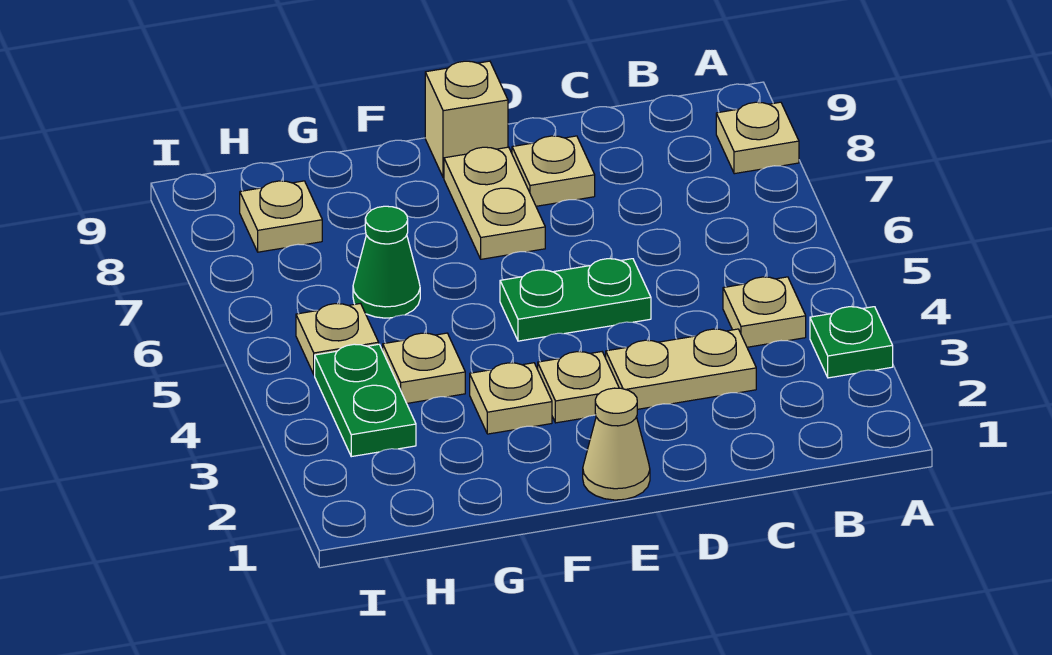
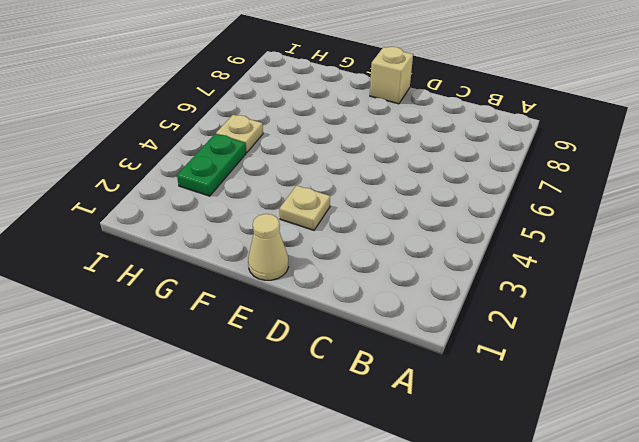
none -> green plate A3 level 1
none -> tan plate A8 level 1
none -> tan plate B4 level 1

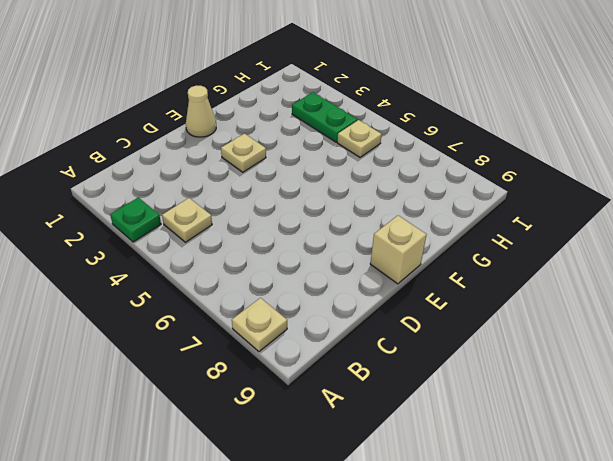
none -> tan plate C3:D3 level 1
none -> green plate D5:E5 level 1
none -> tan plate D8 level 1

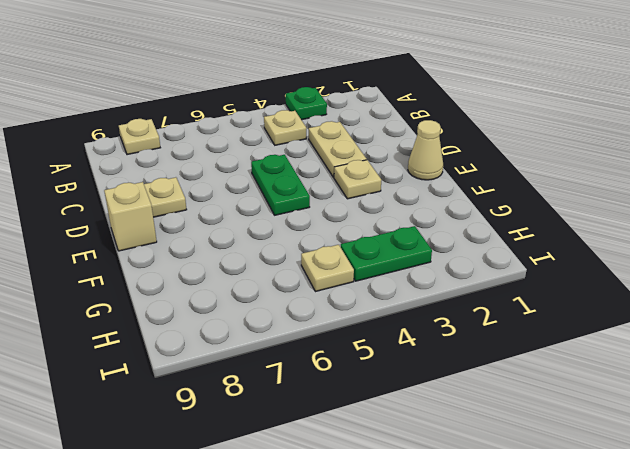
none -> tan plate E7:E8 level 1
none -> tan plate F3 level 1
none -> tan plate G4 level 1

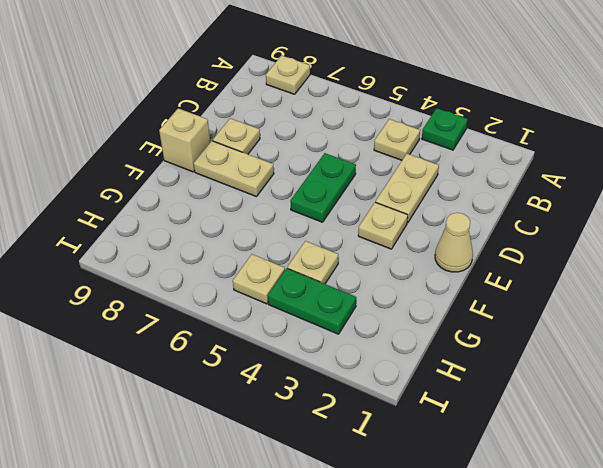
none -> tan plate F3 level 1
none -> green cone G6 level 1
none -> tan plate H8 level 1

